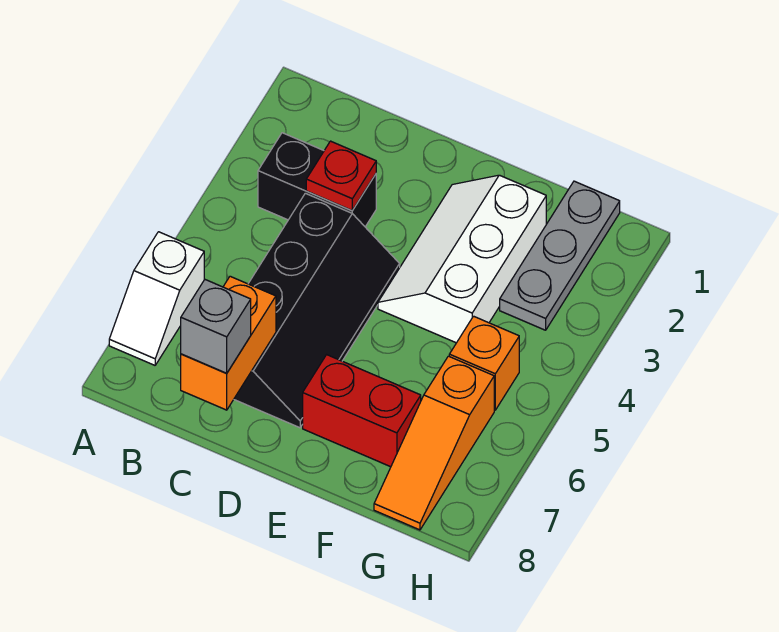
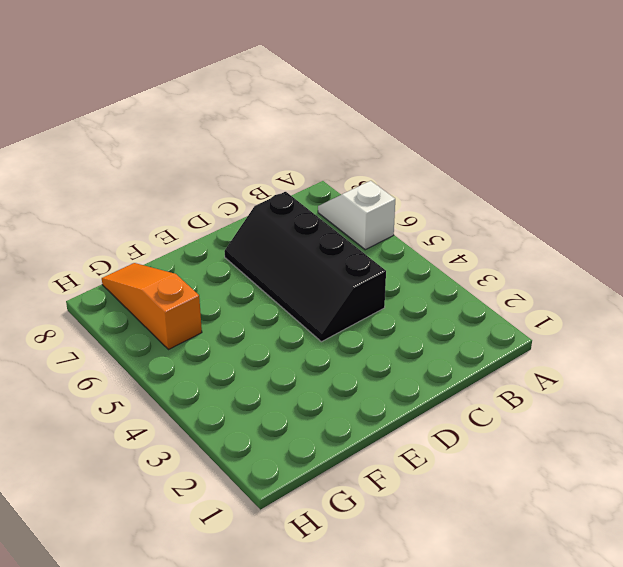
none -> black brick B3:C3 level 1
none -> white slope E2:F4 level 1 top F

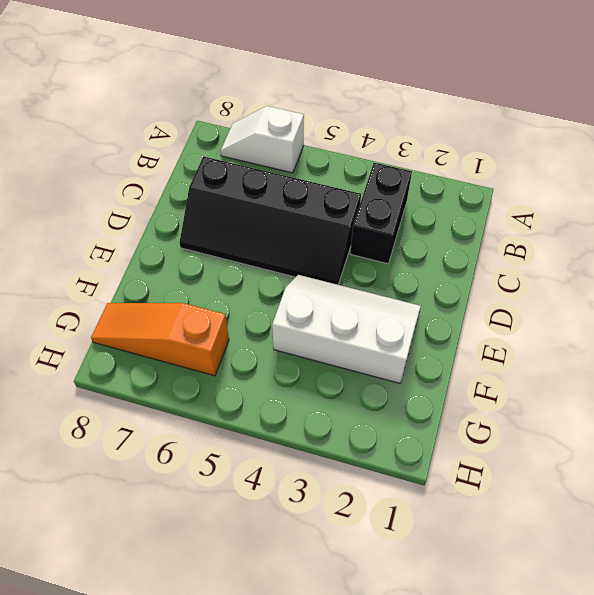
none -> red brick E7:F7 level 1
none -> grey plate G1:G3 level 1

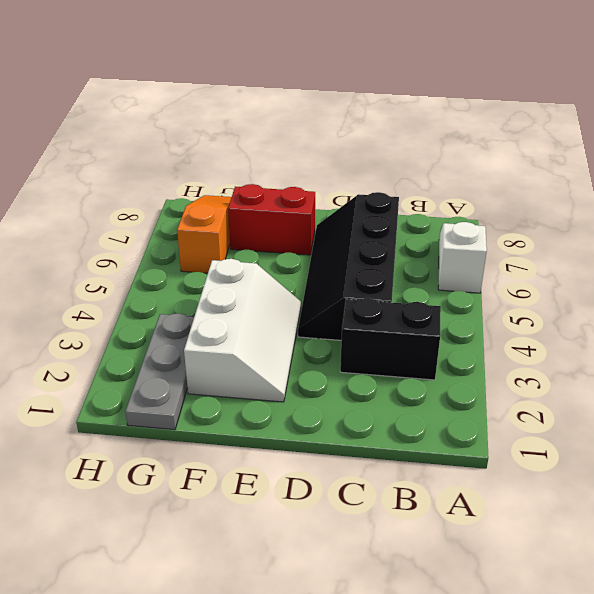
none -> orange brick G5 level 1
none -> red plate C3 level 2

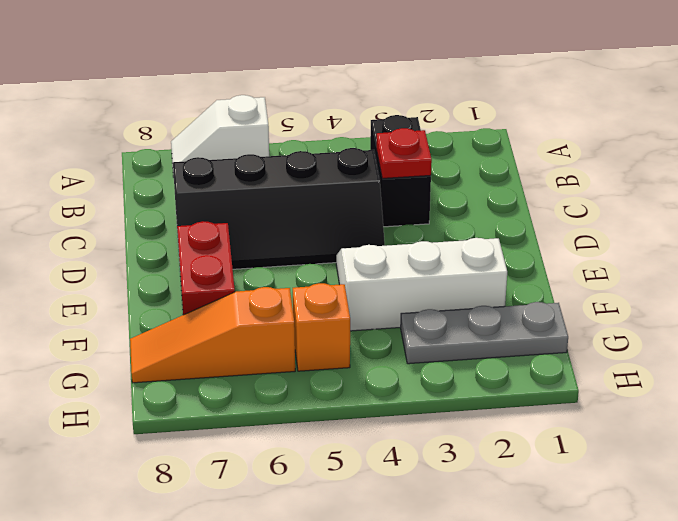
none -> orange brick C7:C8 level 2
none -> grey brick C8 level 3

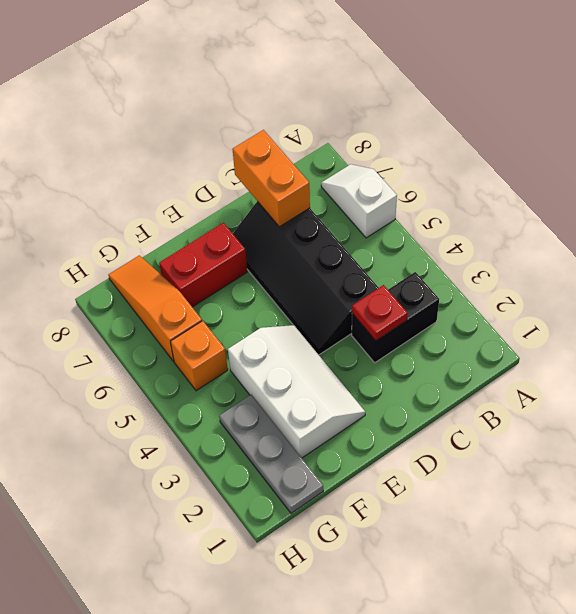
none -> grey brick C8 level 3

